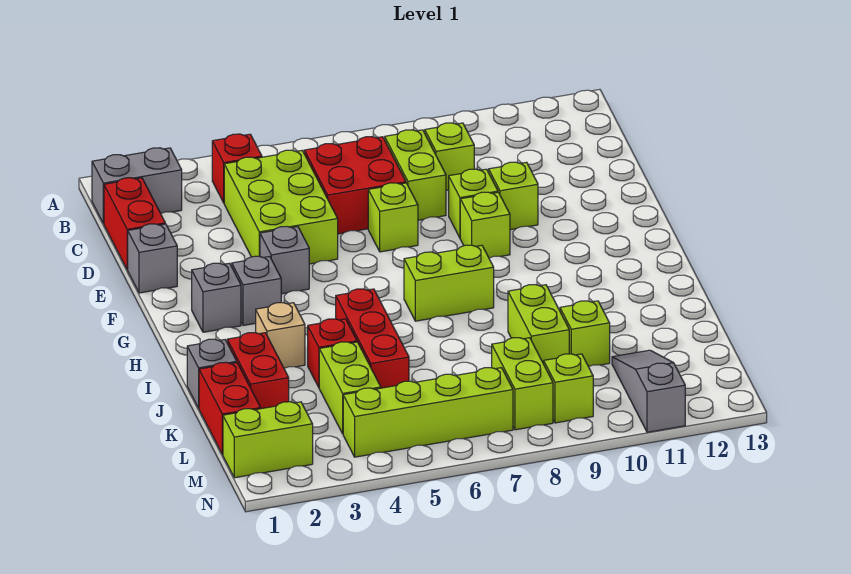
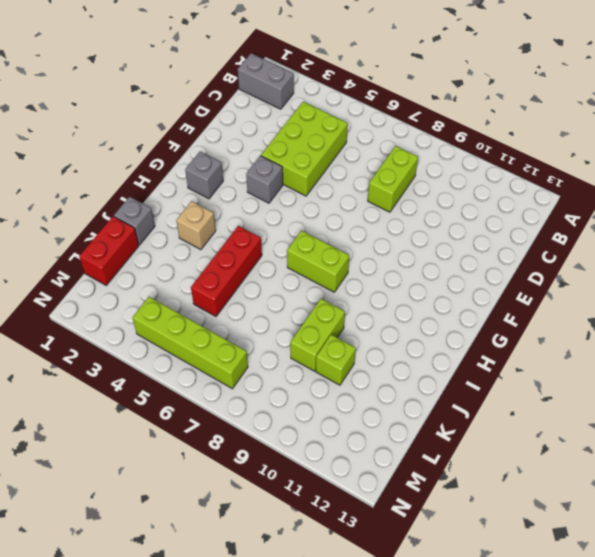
none -> red brick B4 level 1
none -> red brick C1:D1 level 1
none -> red brick C6:D7 level 1
none -> lime brick C9 level 1

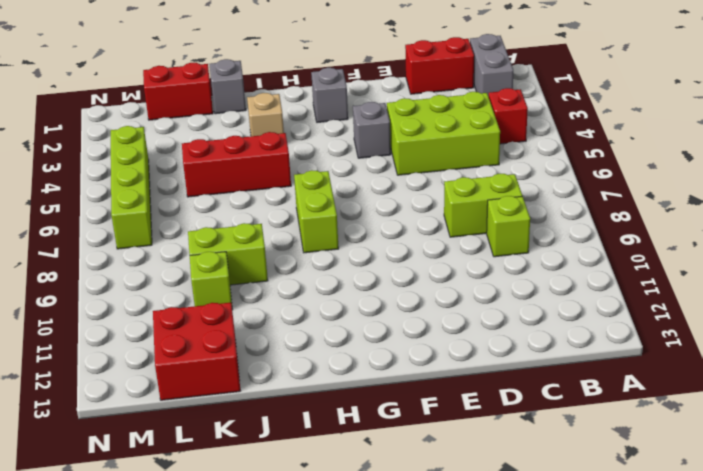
red brick K12:L13 level 1 -> red brick C6:D7 level 1
none -> grey brick E1 level 1
none -> lime brick E7 level 1
none -> lime brick E9 level 1
none -> lime brick E10 level 1

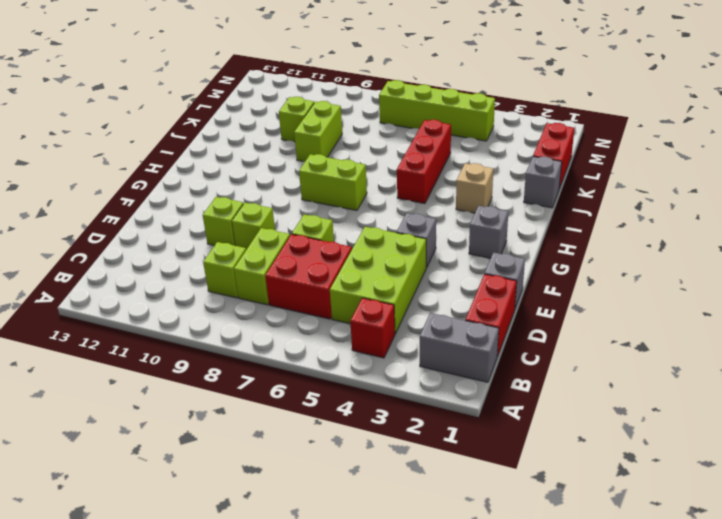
none -> lime brick F9 level 1
none -> grey brick G3 level 1
none -> red brick J2:K2 level 1
none -> red brick J4 level 1

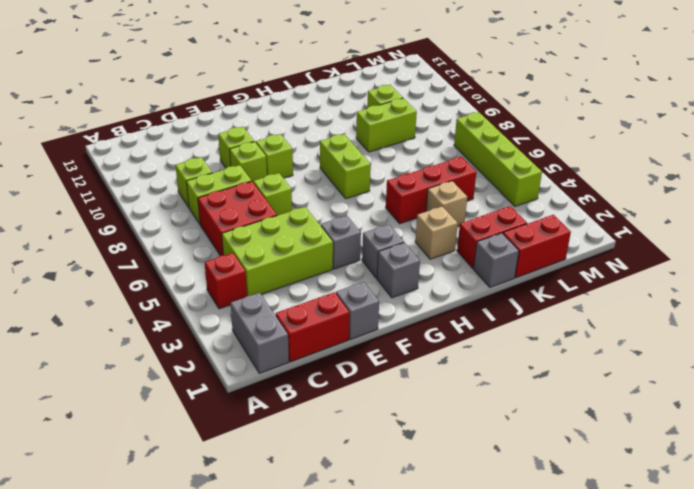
tan brick J4 level 1 -> red brick J4 level 1
none -> lime brick K4:L4 level 1
none -> lime brick L8:M8 level 1
none -> grey slope L11:N11 level 1 top N
none -> lime brick M1:M2 level 1

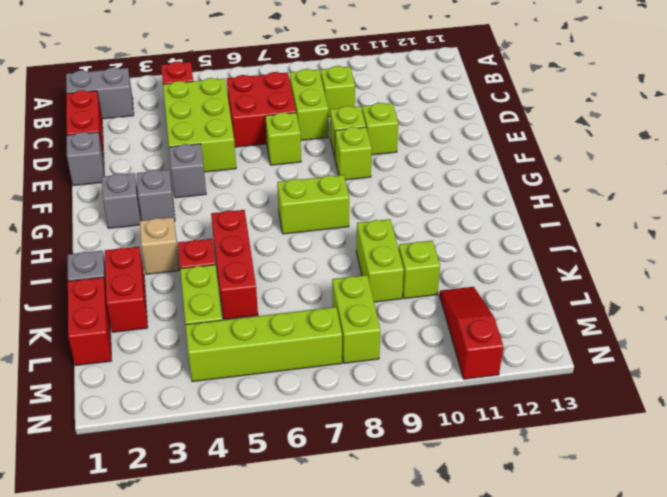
red slope L11:N11 level 1 top N -> grey slope L11:N11 level 1 top N
none -> lime brick M1:M2 level 1
none -> lime brick M9 level 1

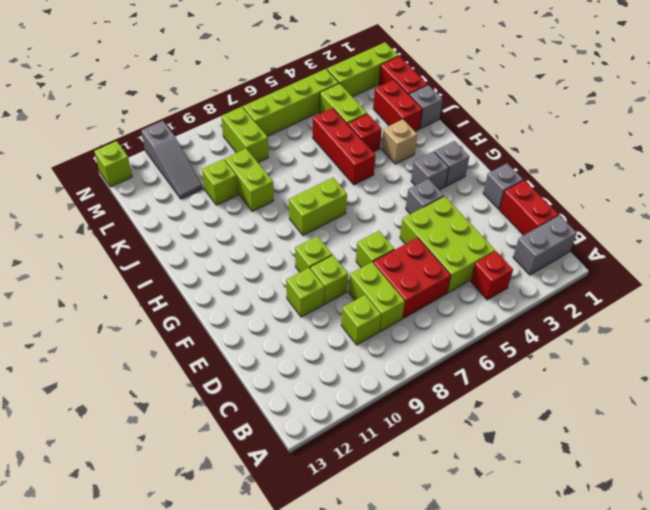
lime brick M1:M3 level 1 -> lime brick M1:M2 level 1
lime brick N13 level 1 -> lime brick M9 level 1

